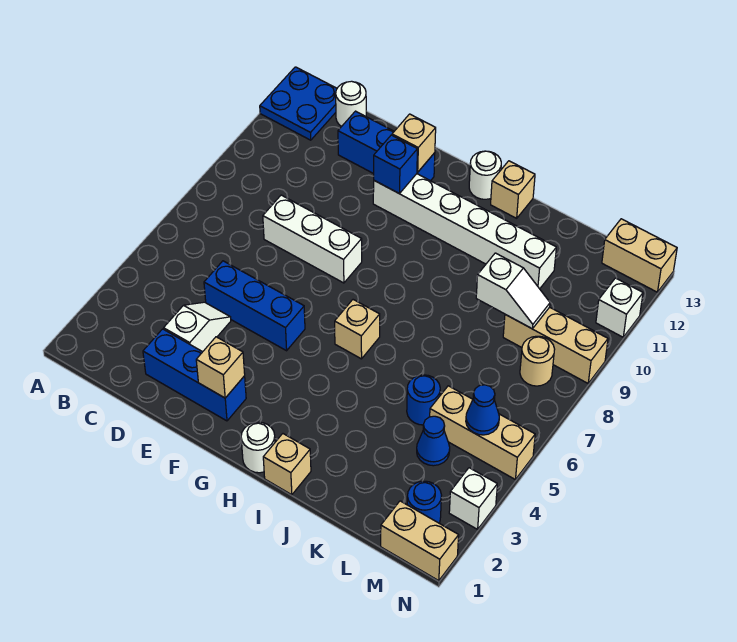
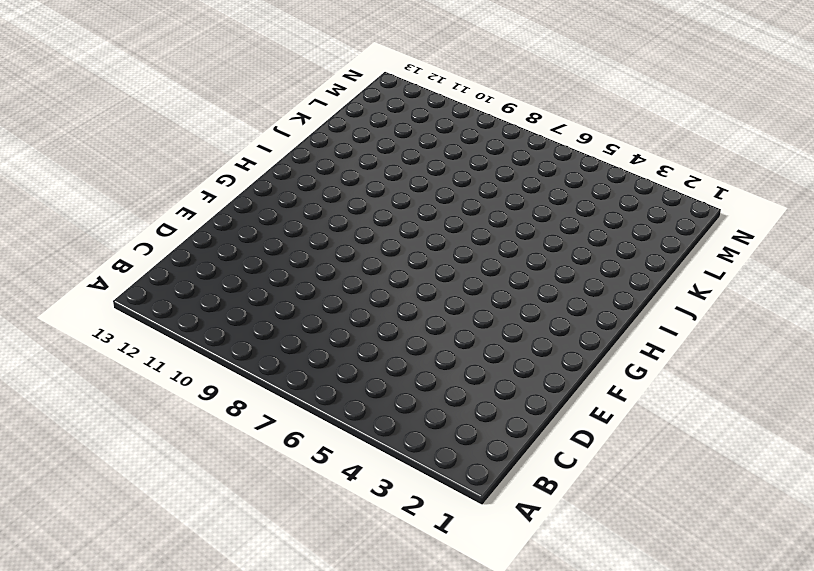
none -> blue plate A12:B13 level 1
none -> white round brick C13 level 1
none -> blue brick D2:F2 level 1

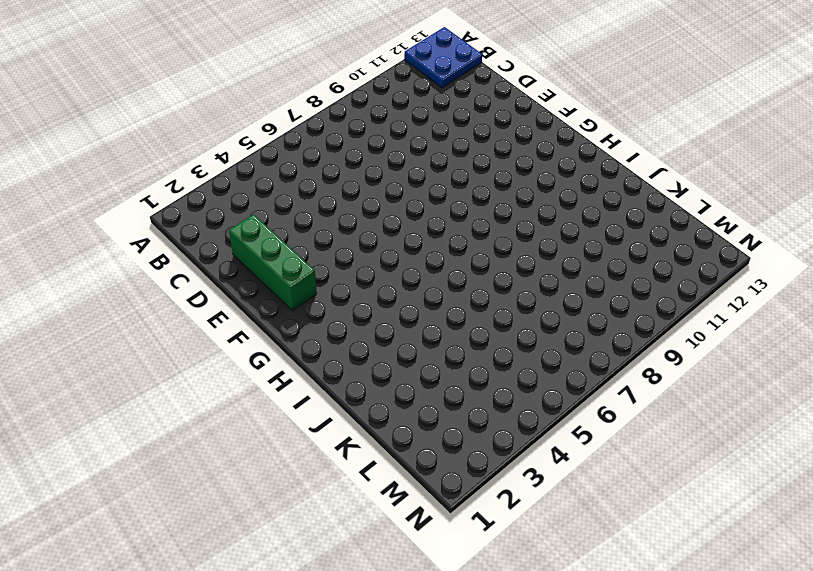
green brick D2:F2 level 1 -> blue brick D2:F2 level 1
none -> white round brick C13 level 1
none -> white slope D3:D4 level 1 top 3
none -> blue brick D5:F5 level 1

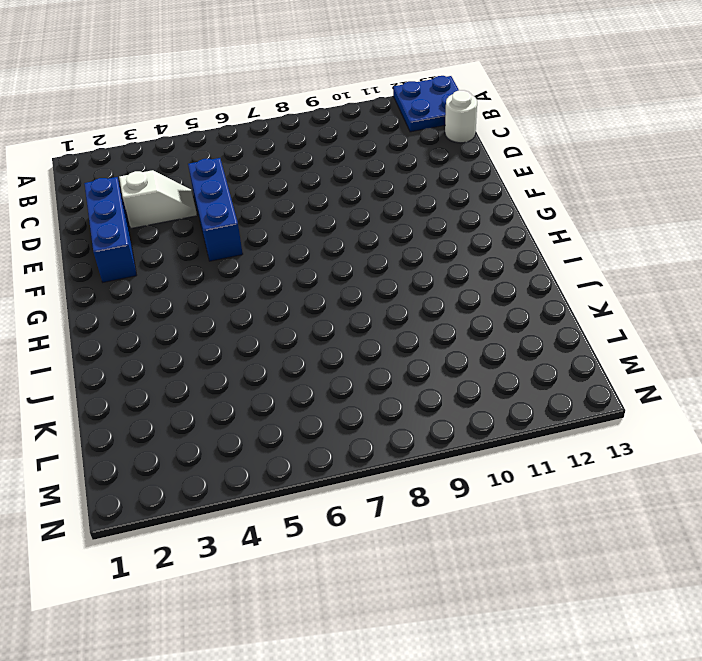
none -> white brick D8:F8 level 1
none -> blue brick D12:F12 level 1
none -> white brick F11:K11 level 1

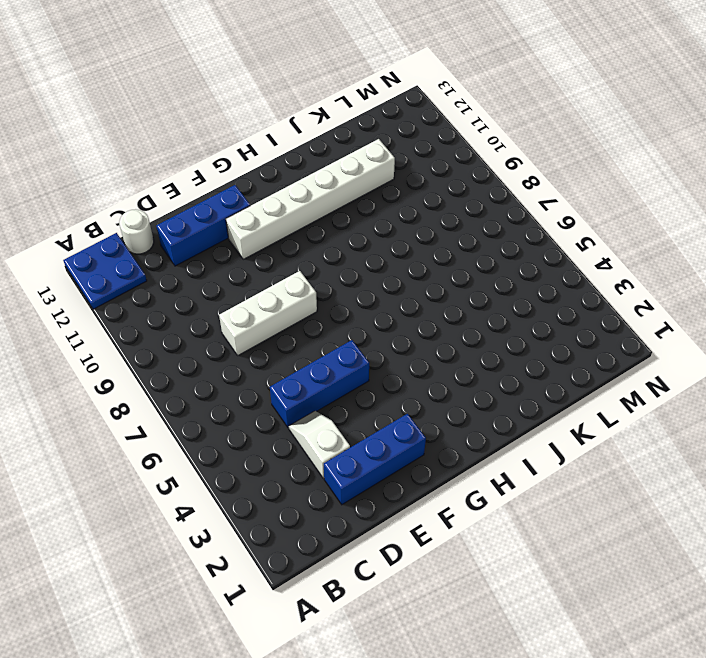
none -> white round brick H1 level 1
none -> tan brick H6 level 1
none -> white round brick H13 level 1

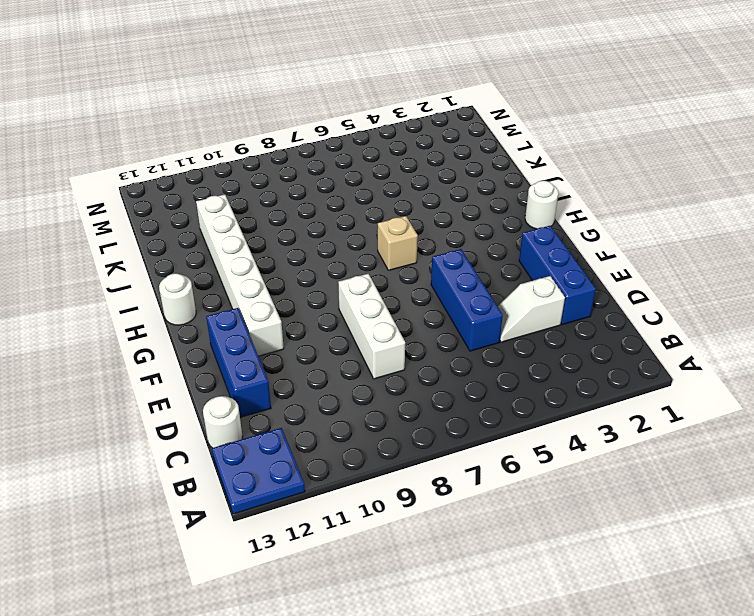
none -> tan brick I1 level 1
none -> tan brick I13 level 1
none -> blue round brick K5 level 1

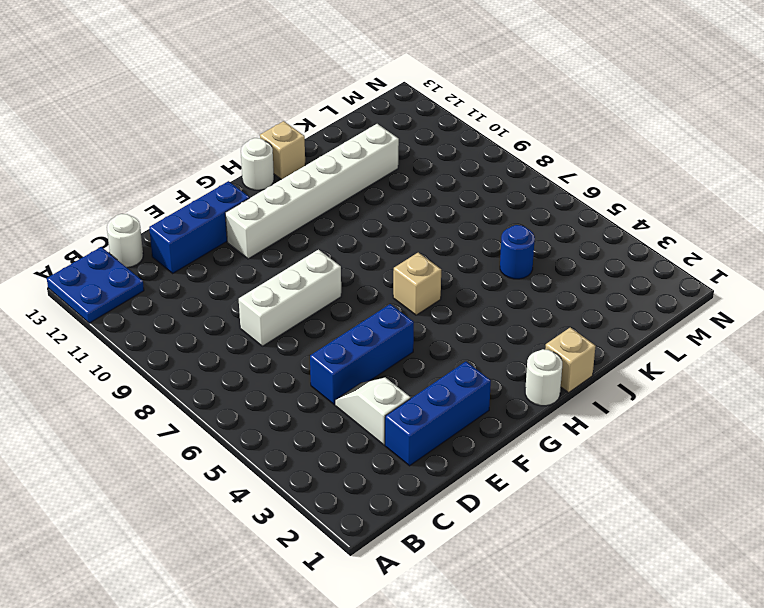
none -> blue cone L4 level 1
none -> tan brick L5:N5 level 1
none -> tan brick L9:N9 level 1

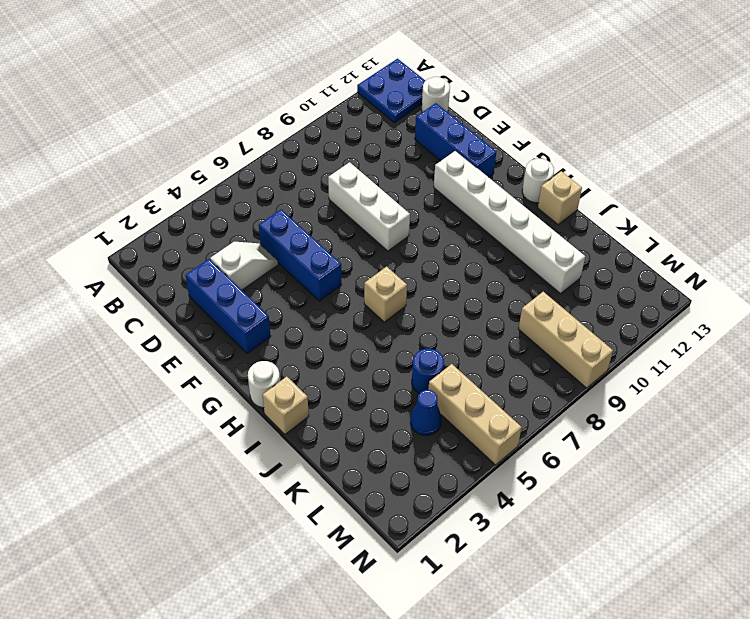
none -> tan brick M1:N1 level 1
none -> blue round brick M2 level 1
none -> tan round brick M8 level 1

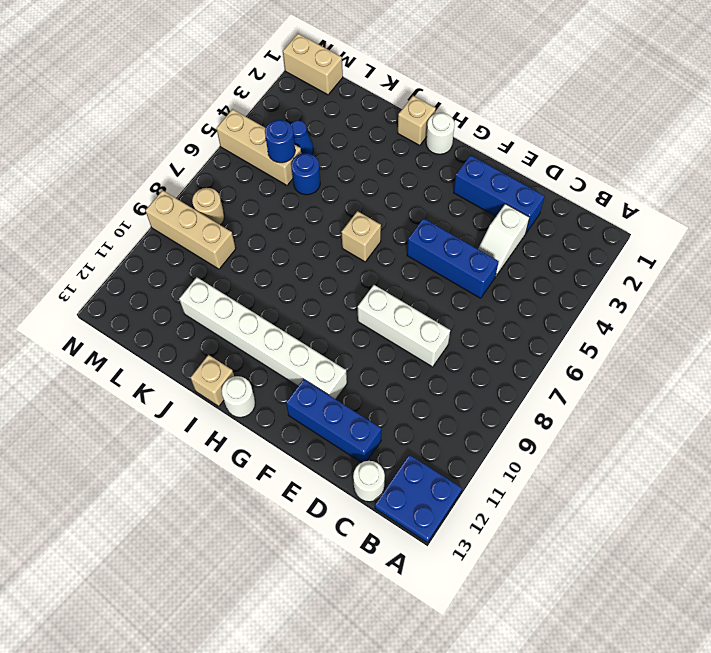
blue round brick L5 level 2 -> blue round brick M2 level 1
none -> tan brick M13:N13 level 1
none -> white brick N3 level 1
none -> white brick N11 level 1

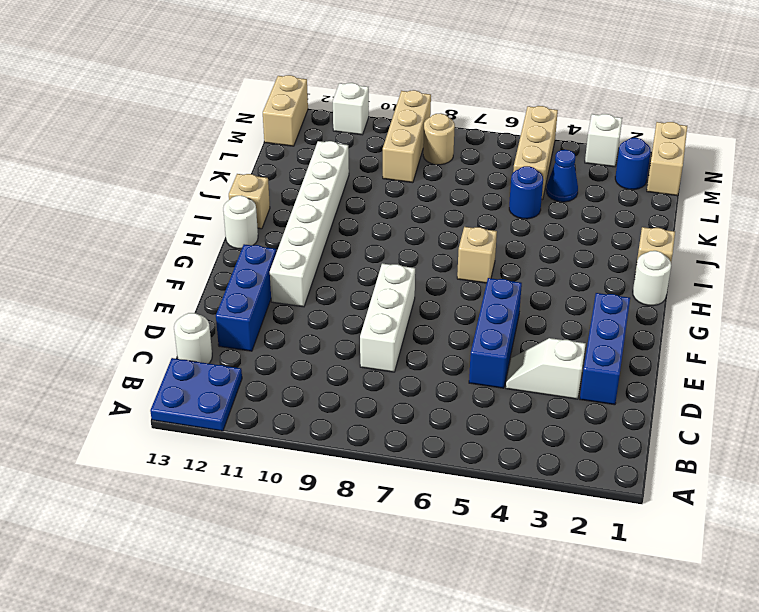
none -> tan brick F2 level 2
none -> blue brick F11 level 2
none -> tan brick F12 level 2

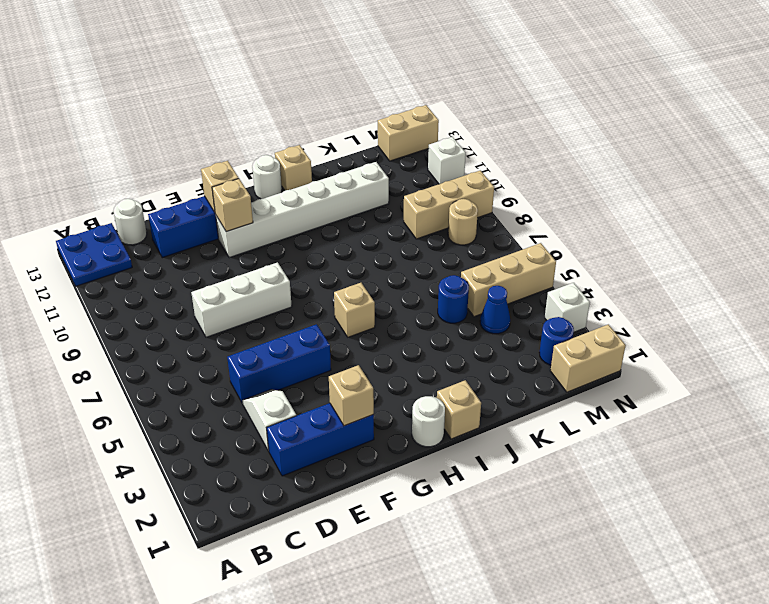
tan brick F11 level 2 -> blue brick F11 level 2
none -> white slope K9:L9 level 2 top K
none -> blue cone M5 level 2

